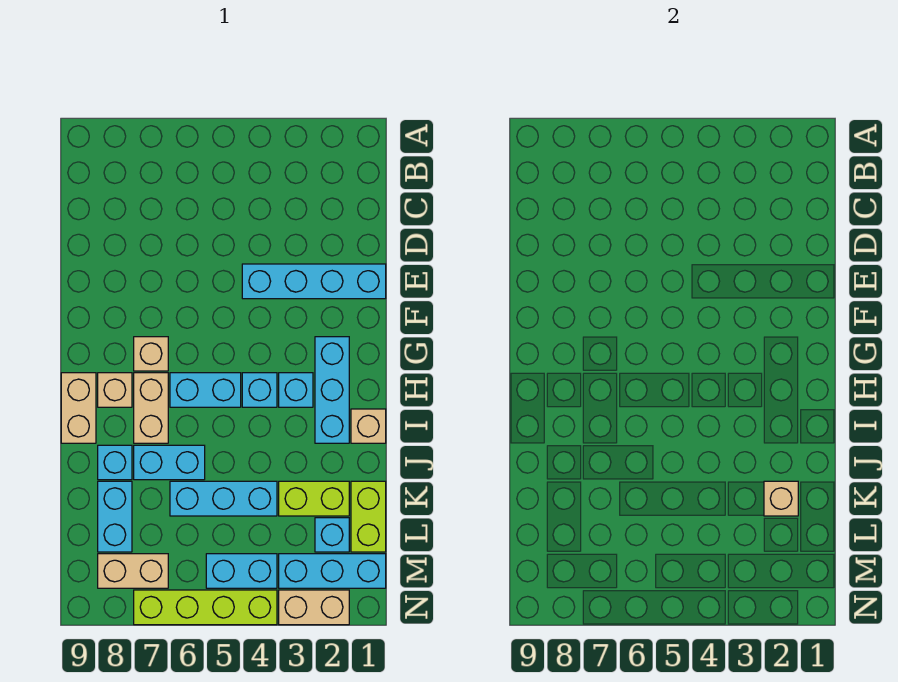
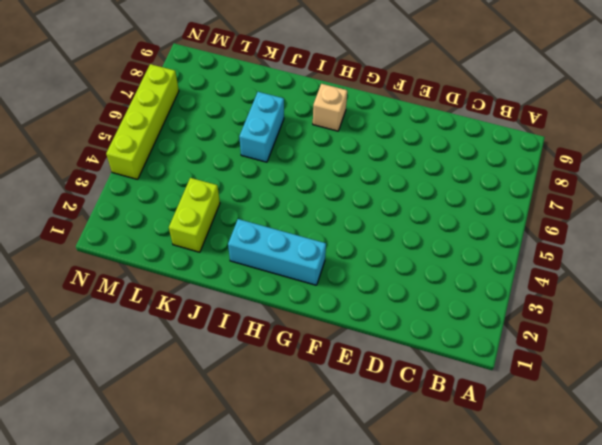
none -> cyan brick E1:E4 level 1
none -> tan brick G7 level 1
none -> cyan brick H3 level 1

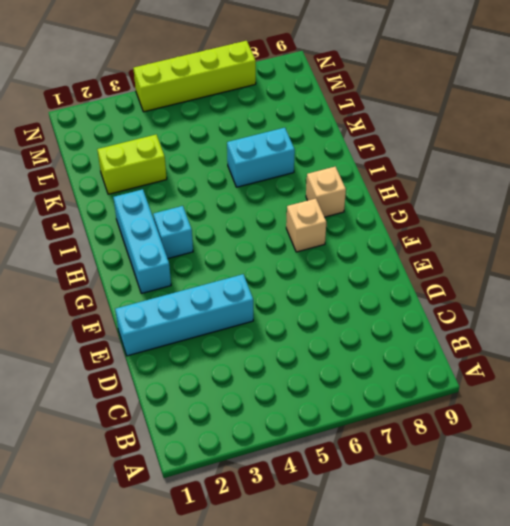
none -> cyan brick H4 level 1
none -> cyan brick H5:H6 level 1
none -> tan brick H7:I7 level 1

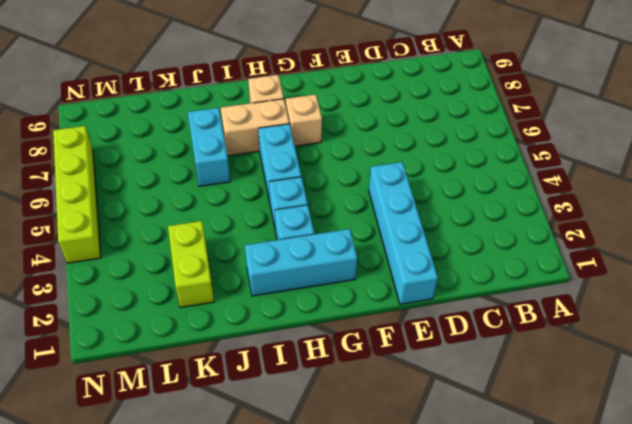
none -> tan brick H9:I9 level 1
none -> tan brick I1 level 1
none -> cyan brick J8 level 1

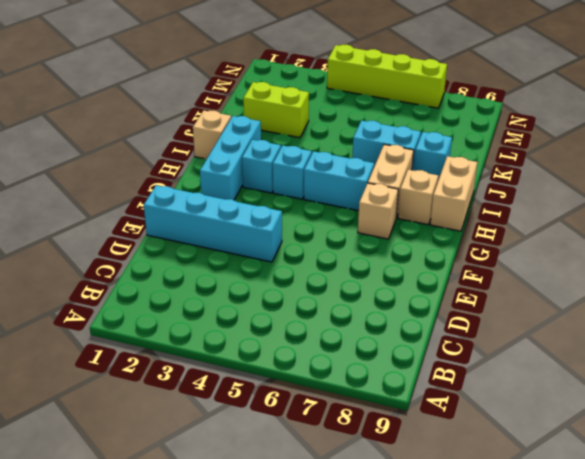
none -> lime brick K1:L1 level 1
none -> cyan brick K4:K6 level 1
none -> cyan brick K8:L8 level 1

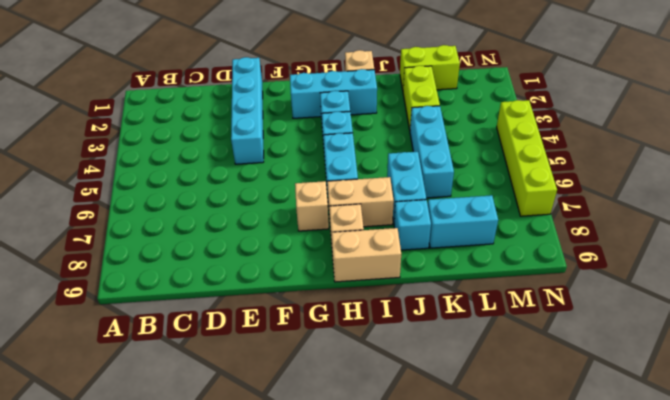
none -> cyan brick L2 level 1
none -> cyan brick M1:M3 level 1
none -> cyan brick M4:M5 level 1

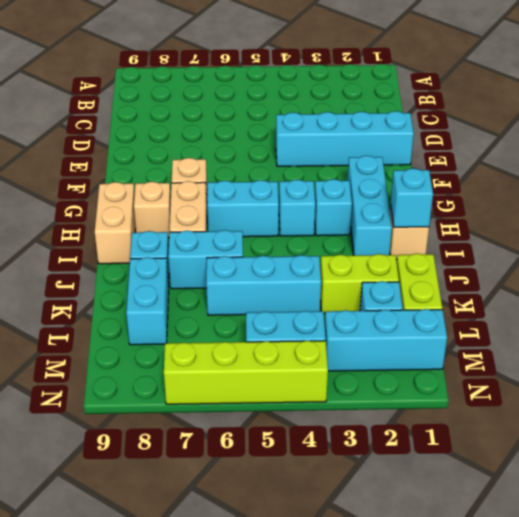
cyan brick I1 level 2 -> none
none -> tan brick M7:M8 level 1
none -> tan brick N2:N3 level 1
none -> tan brick K2 level 2

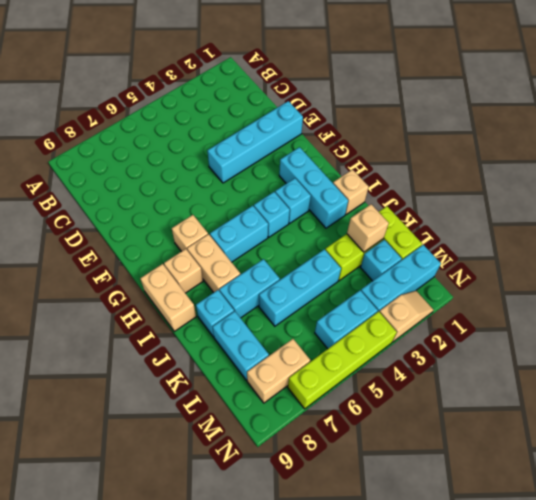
tan slope N2:N3 level 1 top 3 -> tan brick N2:N3 level 1

